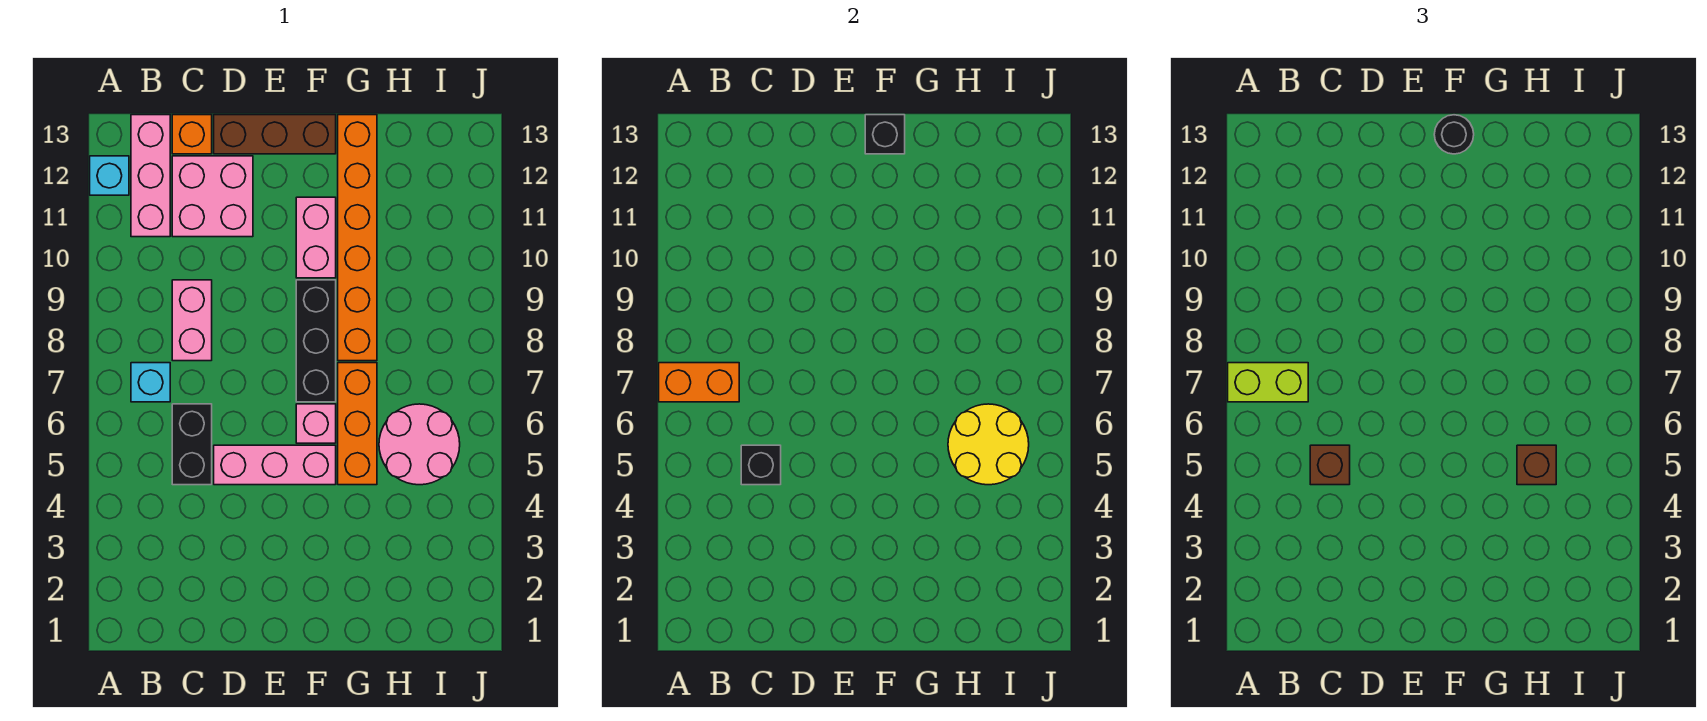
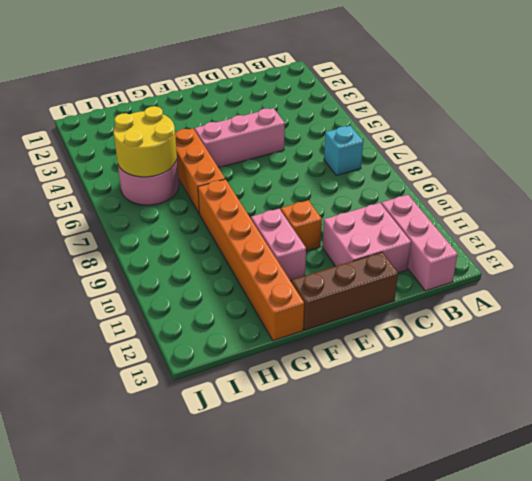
orange brick E10 level 1 -> orange brick C13 level 1
none -> cyan brick A12 level 1
none -> black brick C5:C6 level 1
none -> pink brick C8:C9 level 1

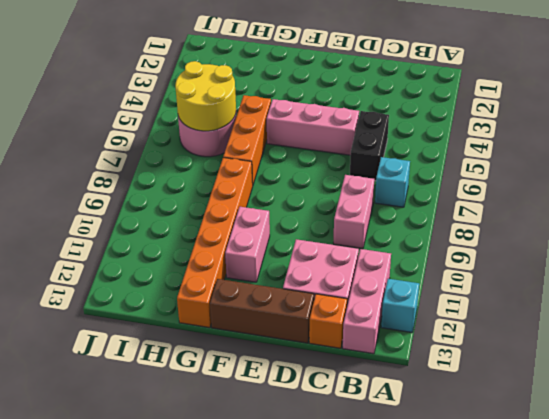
none -> pink brick F6 level 1
none -> black brick F7:F9 level 1
none -> orange brick A7:B7 level 2

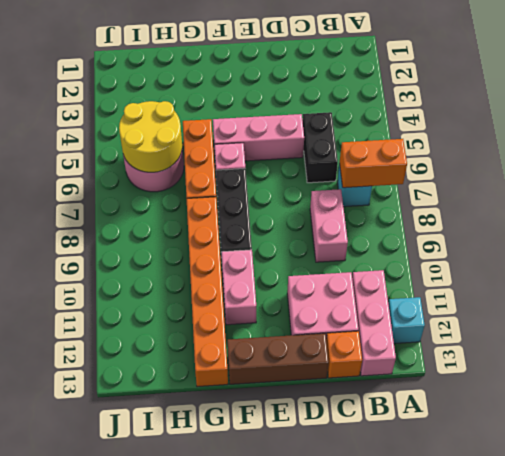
none -> black brick C5 level 2
none -> black brick F13 level 2
none -> lime brick A7:B7 level 3

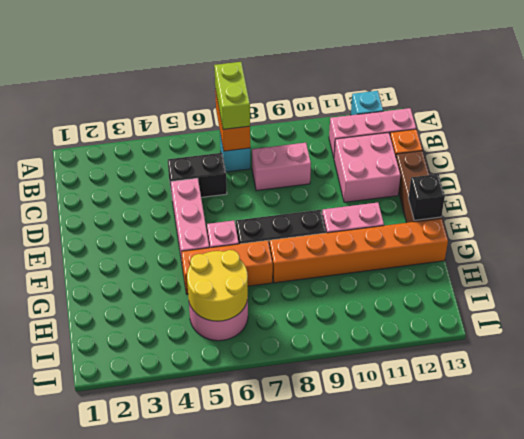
none -> black brick C5 level 2
none -> brown brick C5 level 3
none -> black round brick F13 level 3

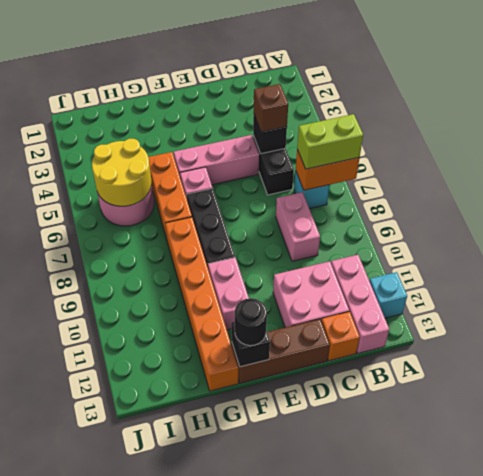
none -> brown brick H5 level 3

